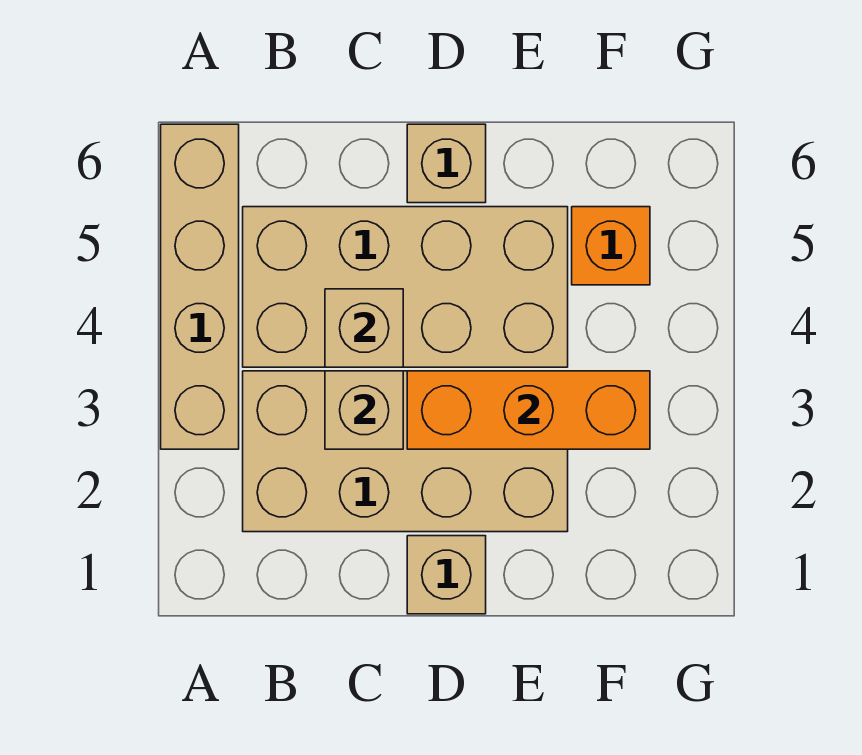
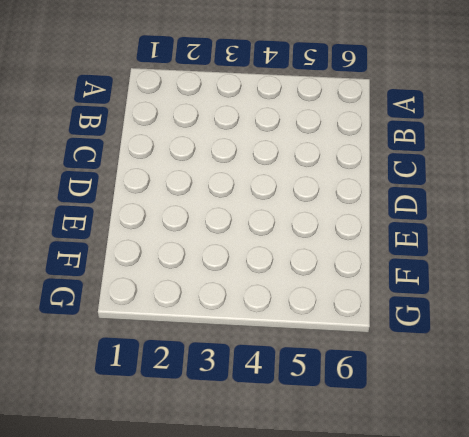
none -> tan brick A3:A6 level 1
none -> tan brick B2:E3 level 1

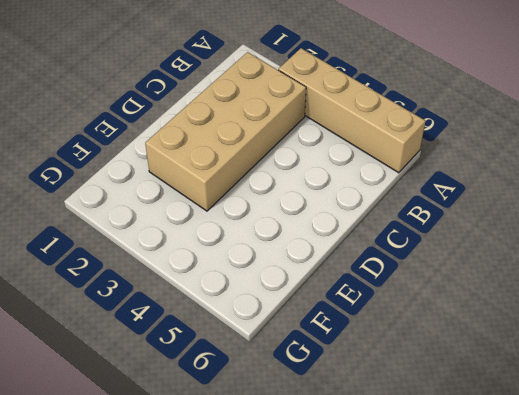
none -> tan brick B4:E5 level 1
none -> tan brick D1 level 1

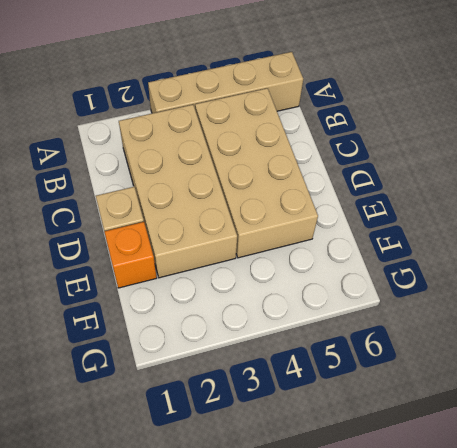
orange brick E1 level 1 -> orange brick F5 level 1
none -> tan brick D6 level 1
none -> tan brick C3 level 2

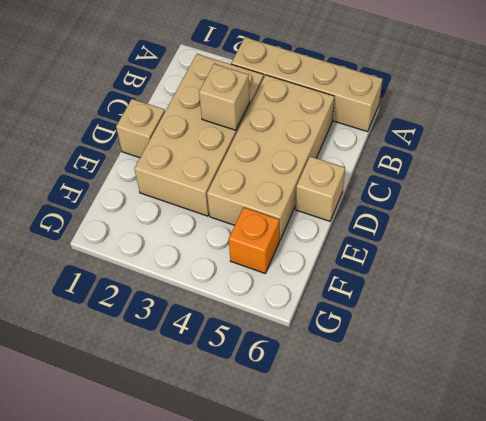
none -> tan brick C4 level 2
none -> orange brick D3:F3 level 2

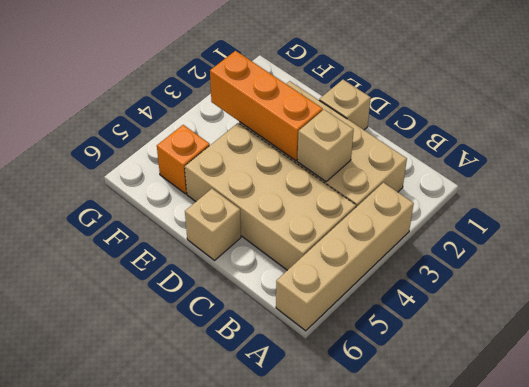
none -> tan brick C4 level 2

